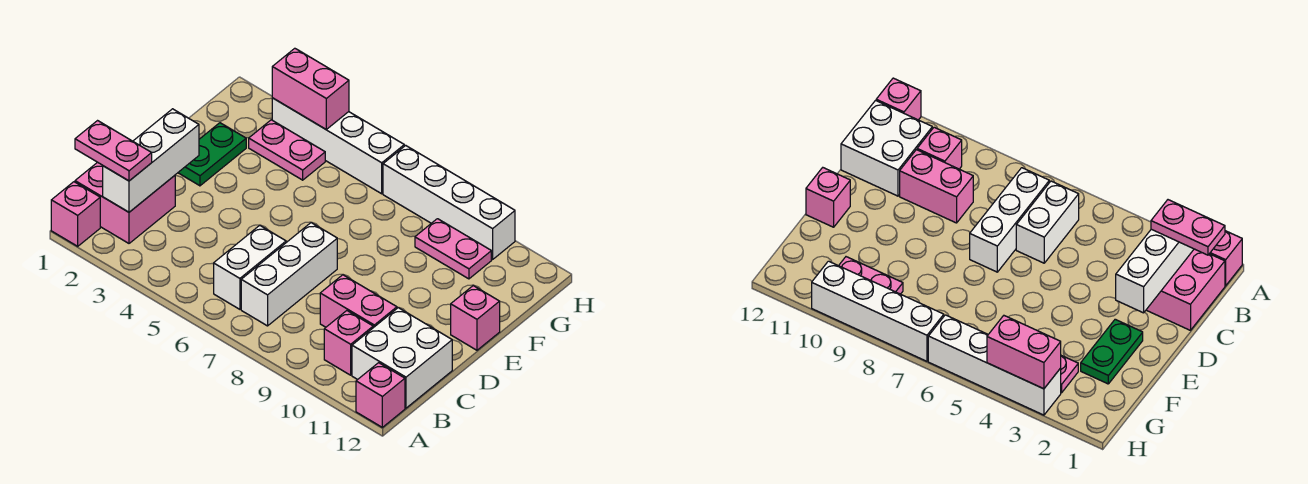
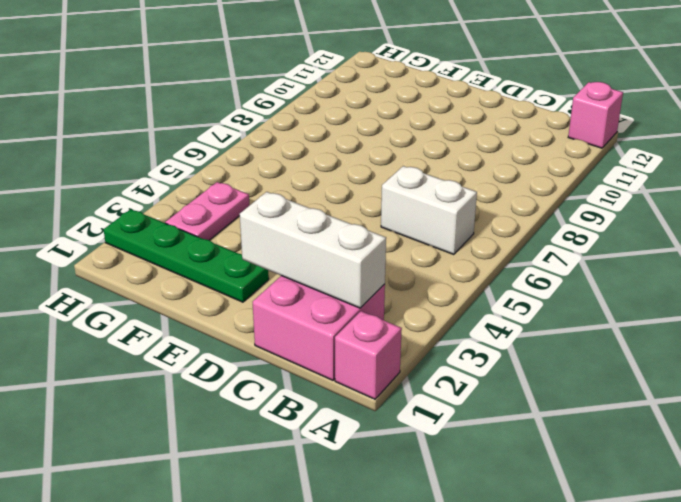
green plate E2:H2 level 1 -> green plate E2:F2 level 1
none -> white brick B7:D7 level 1
none -> pink brick B10 level 1
none -> white brick B11:C12 level 1

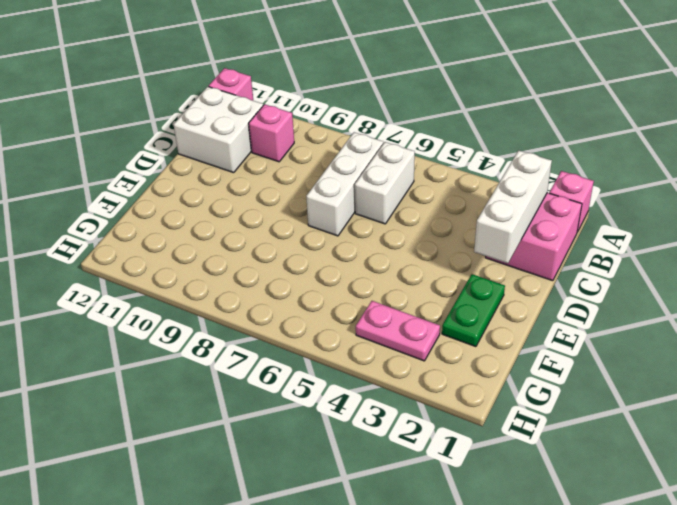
none -> pink brick C9:C10 level 1
none -> pink brick E12 level 1
none -> pink plate G9:G10 level 1

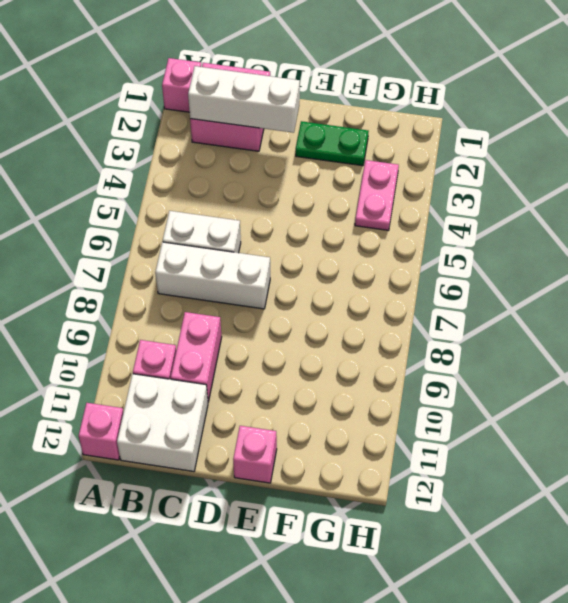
none -> pink plate G9:G10 level 1
none -> white brick H3:H6 level 1
none -> white brick H7:H10 level 1

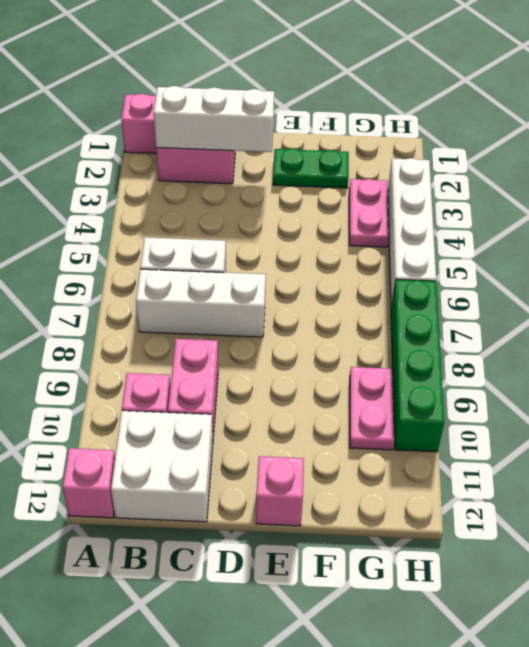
green brick H7:H10 level 1 -> white brick H7:H10 level 1
none -> pink brick H3:H4 level 2
none -> pink plate B1:B2 level 3

